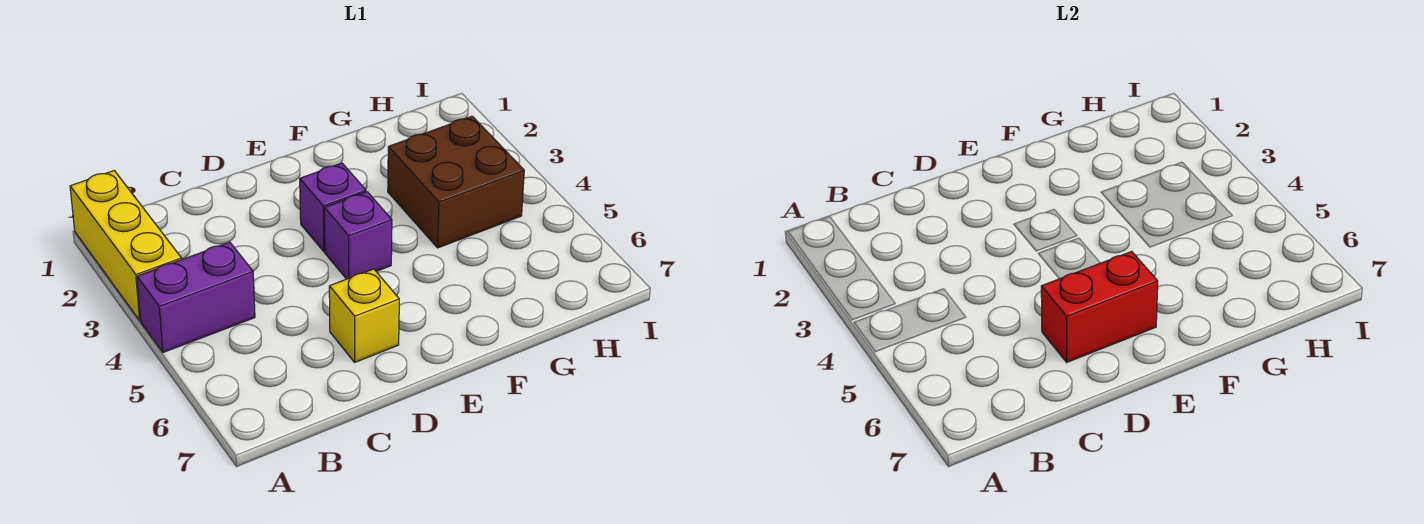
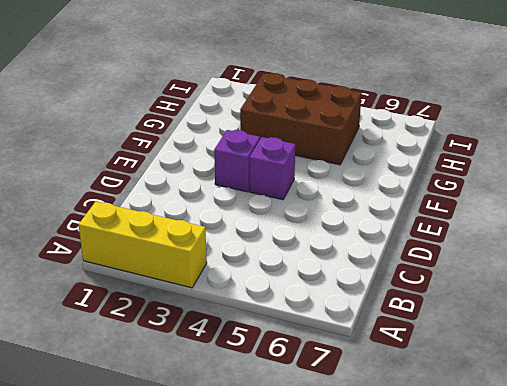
brown brick G3:H5 level 1 -> brown brick G3:H4 level 1
none -> purple brick A4:B4 level 1
none -> yellow brick D6 level 1

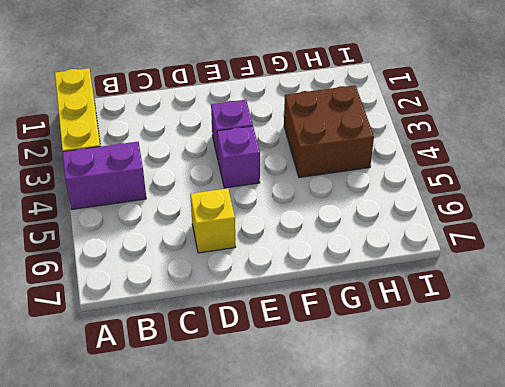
none -> red brick D6:E6 level 2

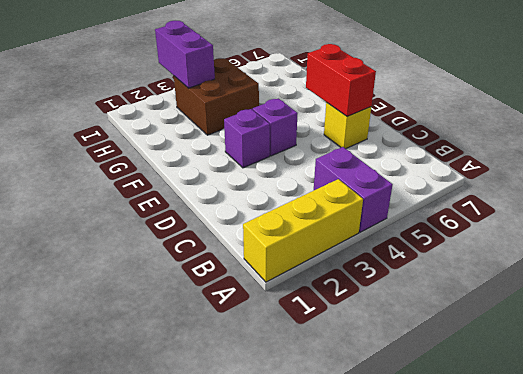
purple brick H3:I3 level 2 -> none

